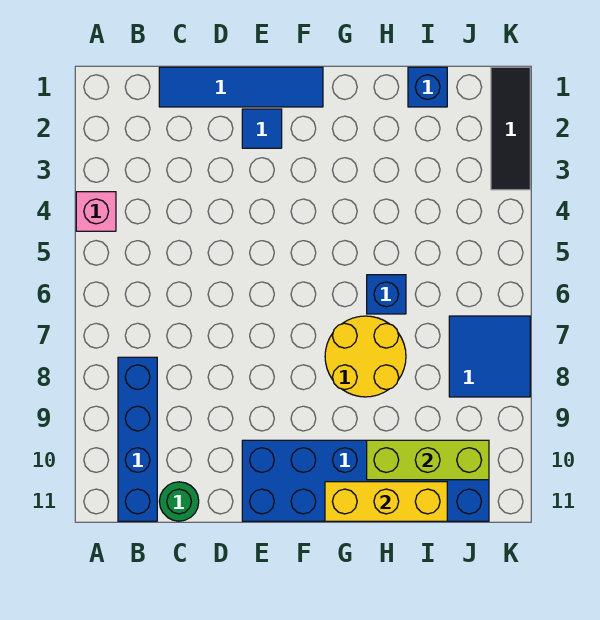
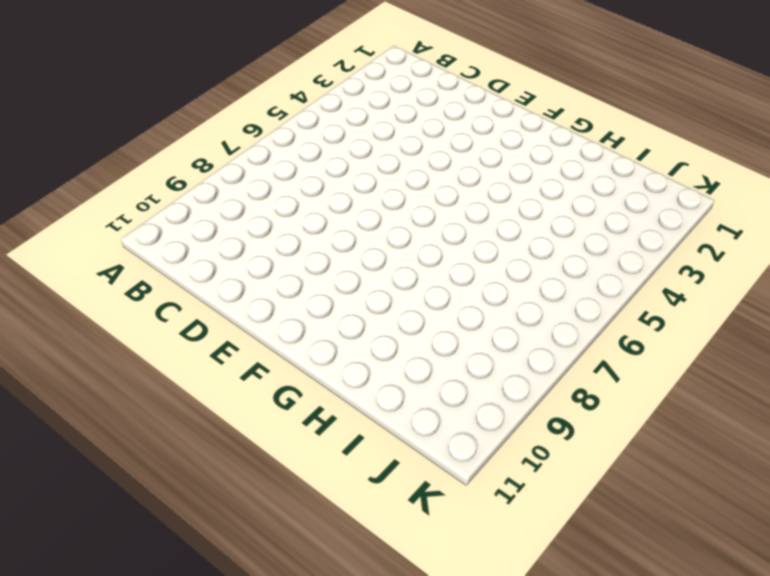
none -> pink brick A4 level 1
none -> blue brick B8:B11 level 1
none -> blue tile C1:F1 level 1

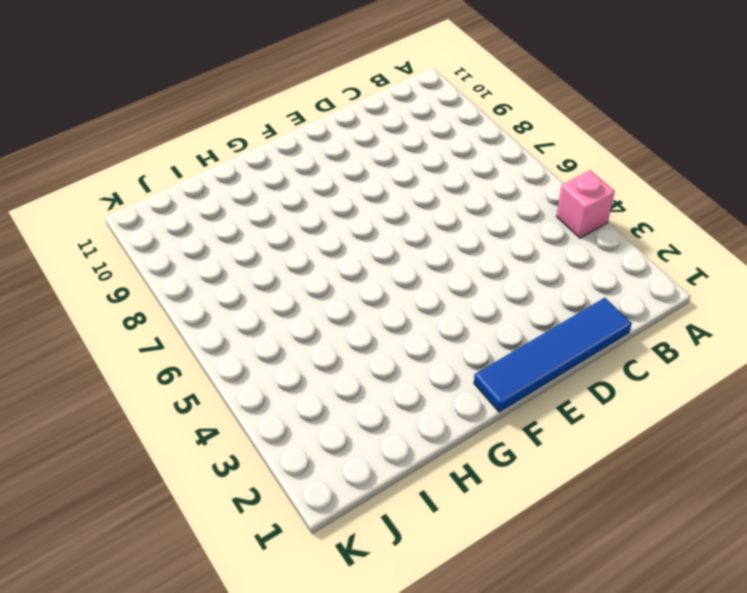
none -> blue brick B8:B11 level 1
none -> green round brick C11 level 1
none -> blue tile E2 level 1

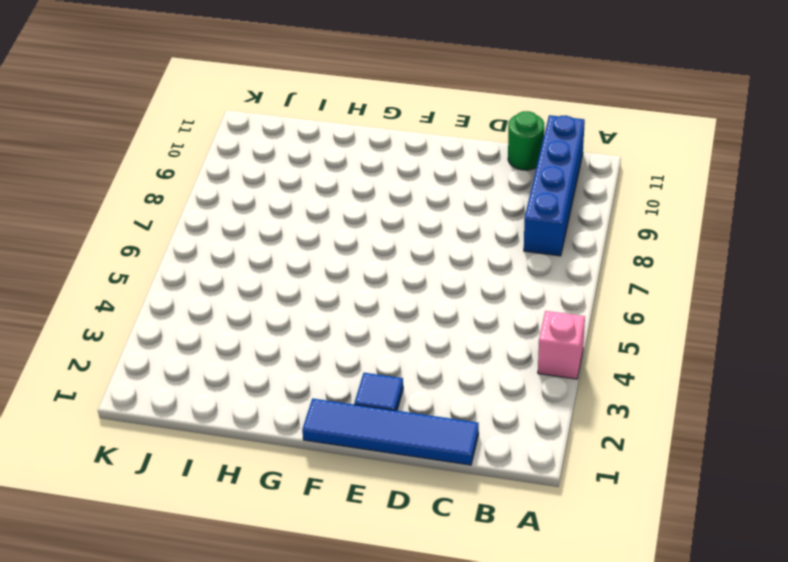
none -> blue brick E10:J11 level 1
none -> yellow round brick G7:H8 level 1
none -> blue brick H6 level 1

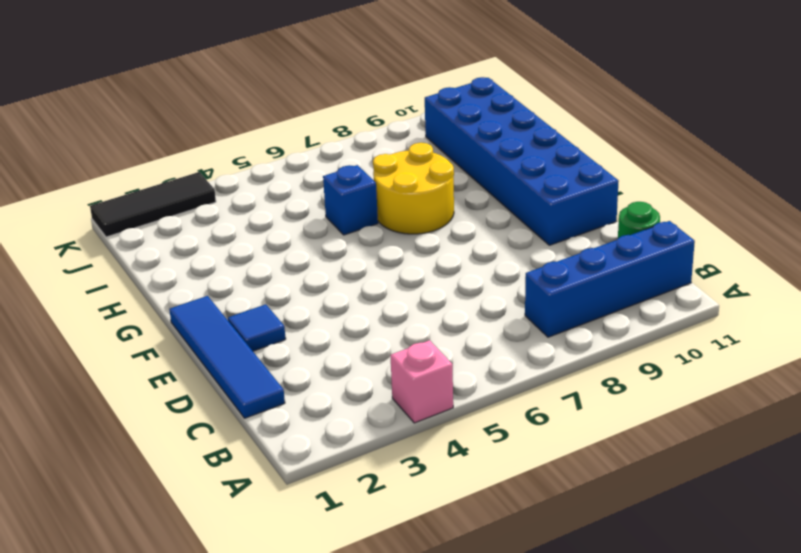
none -> blue brick I1 level 1
none -> blue tile J7:K8 level 1
none -> yellow brick G11:I11 level 2

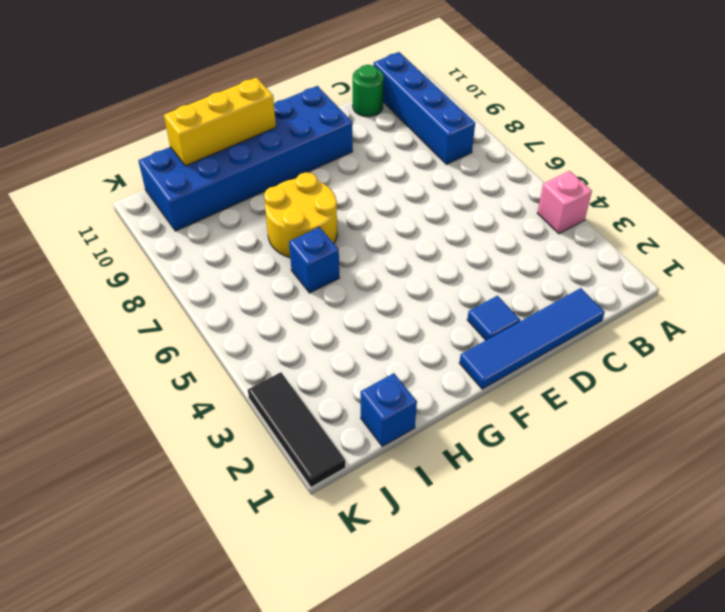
none -> blue tile J7:K8 level 1
none -> lime brick H10:J10 level 2

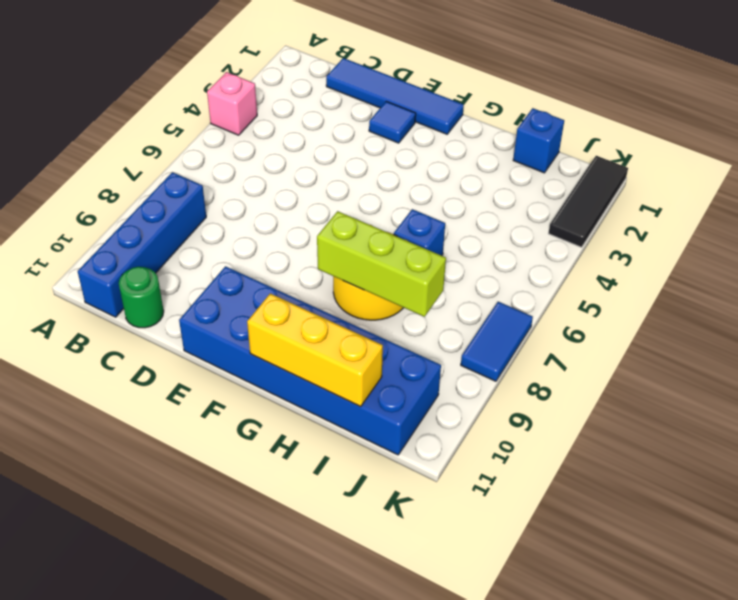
lime brick G8:I8 level 2 -> lime brick H10:J10 level 2
blue tile K7:K8 level 1 -> blue tile J7:K8 level 1

